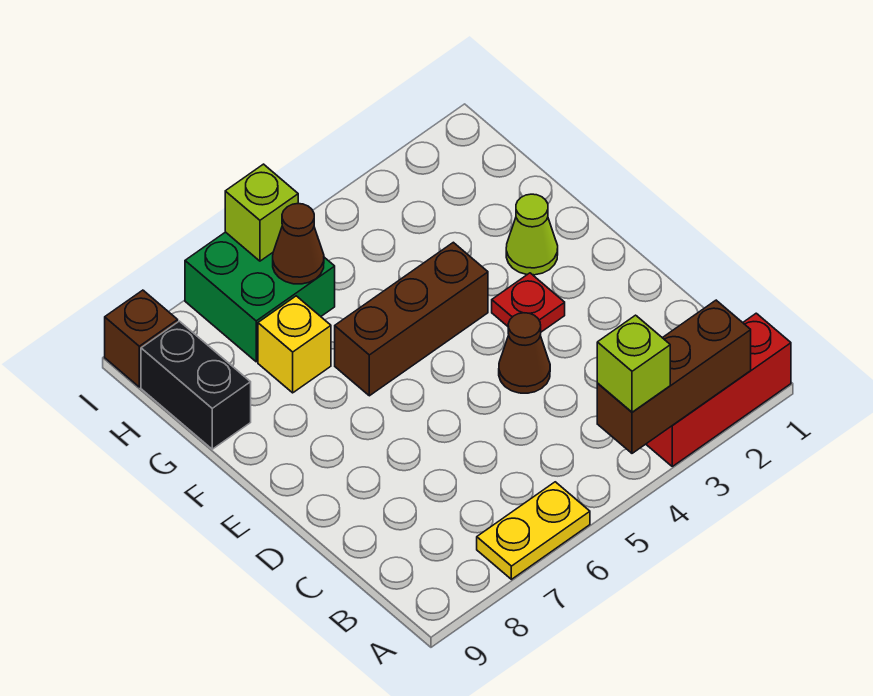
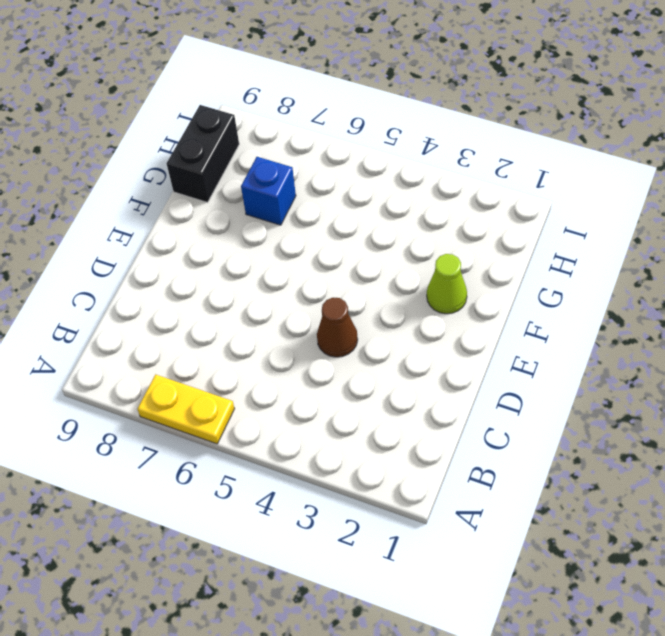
blue brick G7 level 1 -> yellow brick G7 level 1
none -> red brick A1:A3 level 1
none -> red plate E3 level 1
none -> brown brick F4:F6 level 1

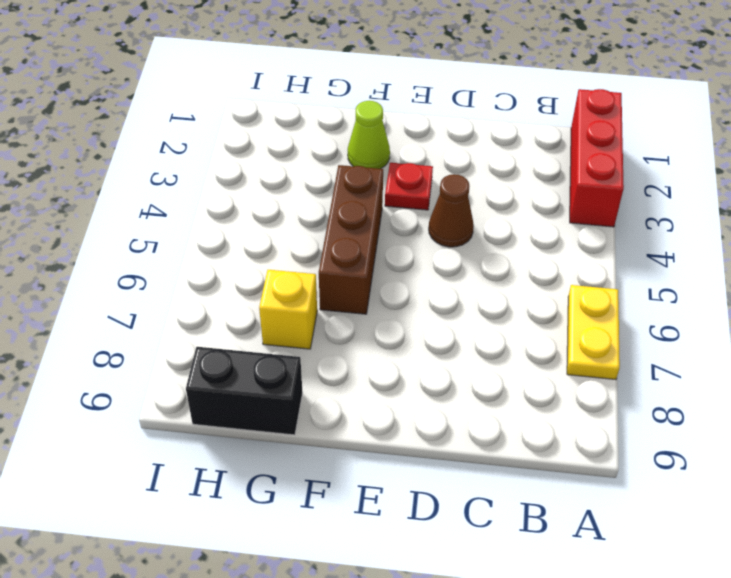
none -> green brick H6:I7 level 1
none -> brown brick I9 level 1
none -> brown brick A2:A4 level 2

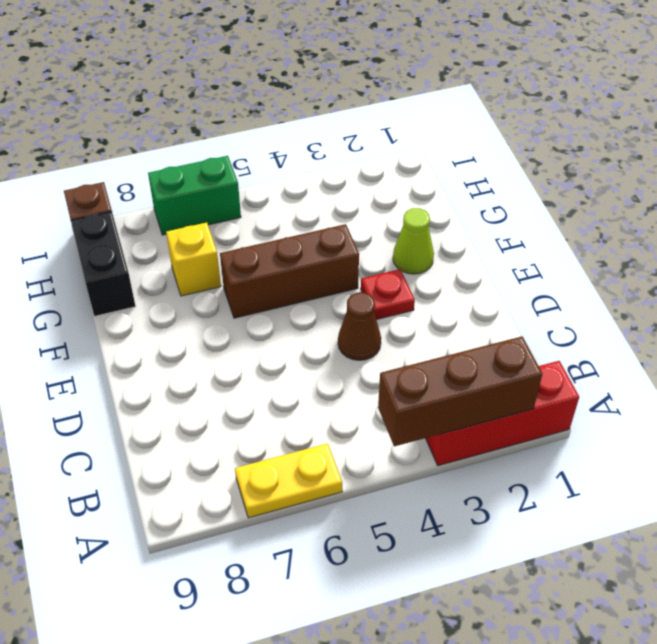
green brick I6:I7 level 1 -> green brick H6:I7 level 1
none -> brown cone H6 level 2
none -> lime brick I6 level 2
none -> lime brick A4 level 3

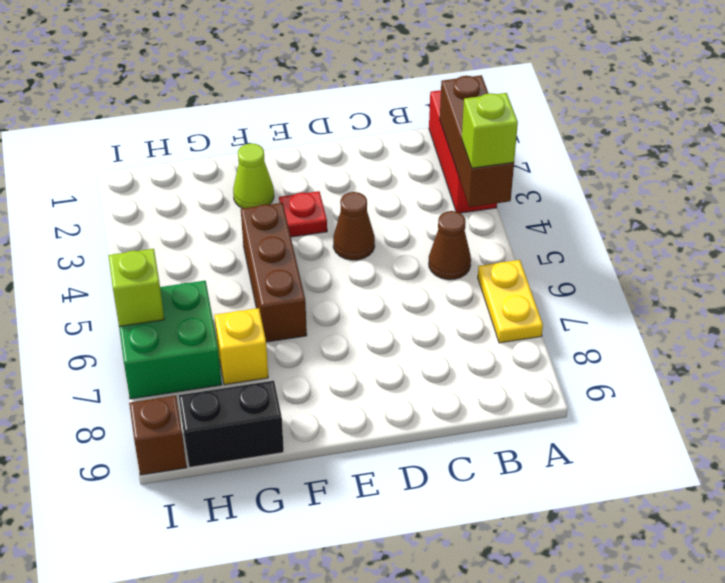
brown cone B5 level 1 -> brown cone H6 level 2

